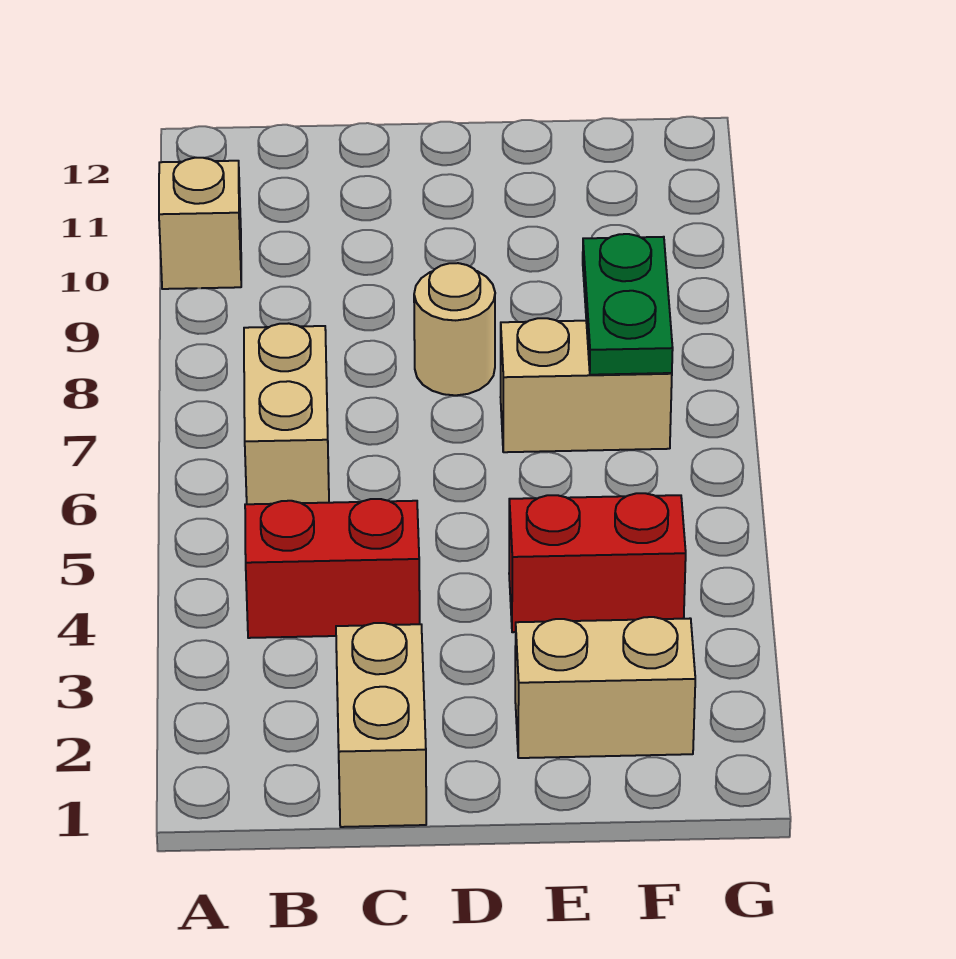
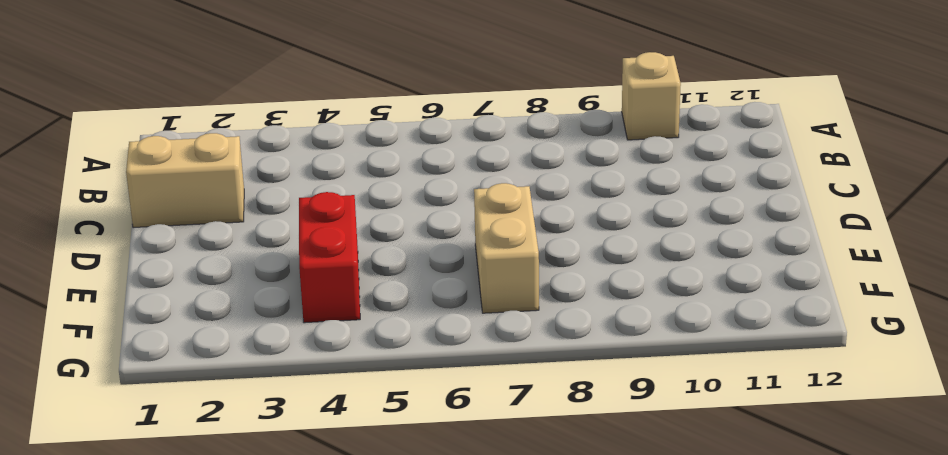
none -> red brick B4:C4 level 1
none -> tan brick B6:B7 level 1

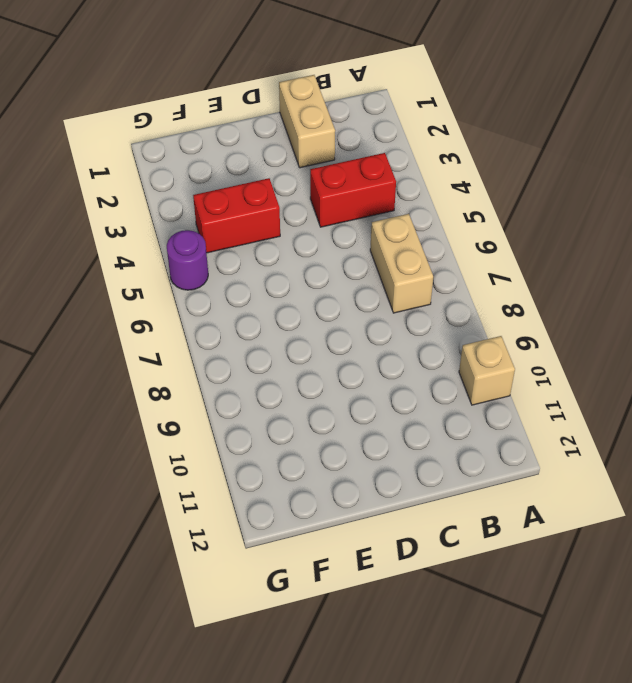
purple round brick G5 level 1 -> none
none -> tan round brick D8 level 1
none -> tan brick E2:F2 level 1

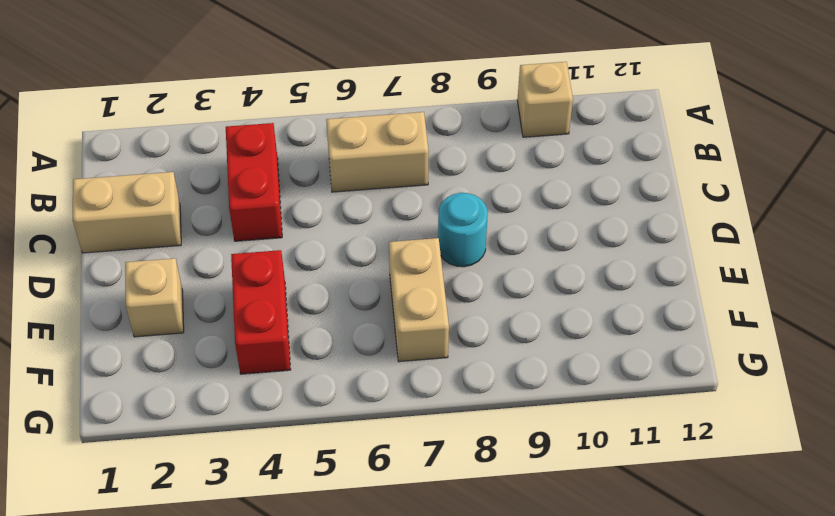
cyan round brick D8 level 1 -> tan round brick D8 level 1
tan brick E2 level 1 -> tan brick E2:F2 level 1
none -> green plate F7:F8 level 2

